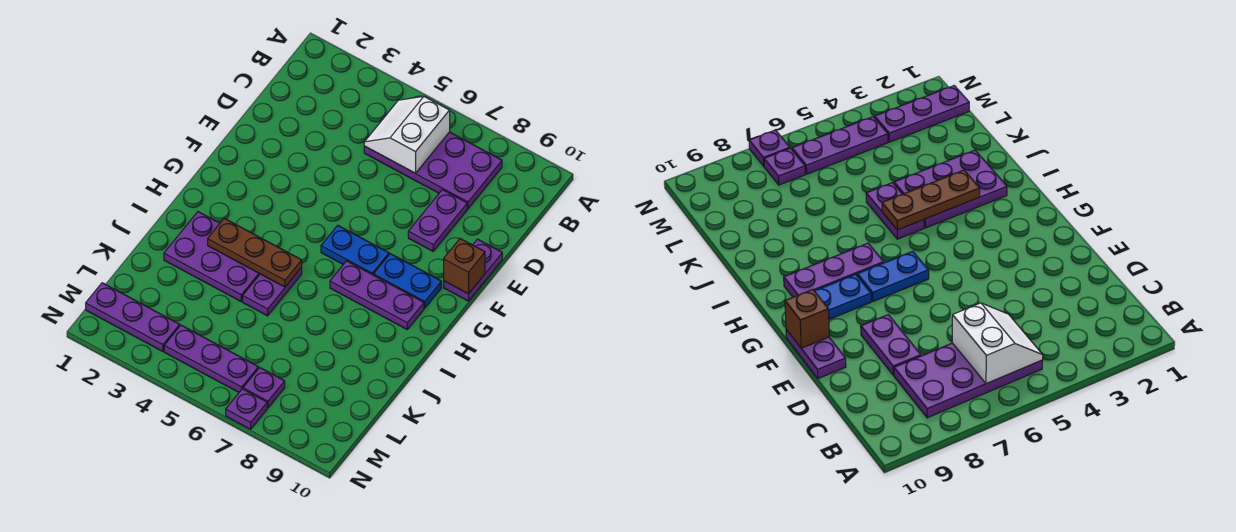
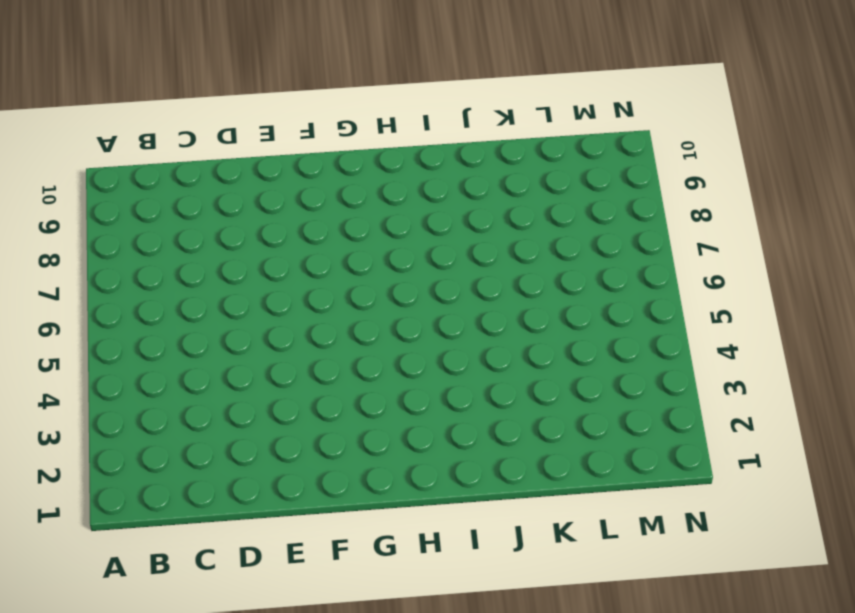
none -> purple plate B5:C8 level 1
none -> purple plate D8:E8 level 1
none -> purple plate E10:F10 level 1

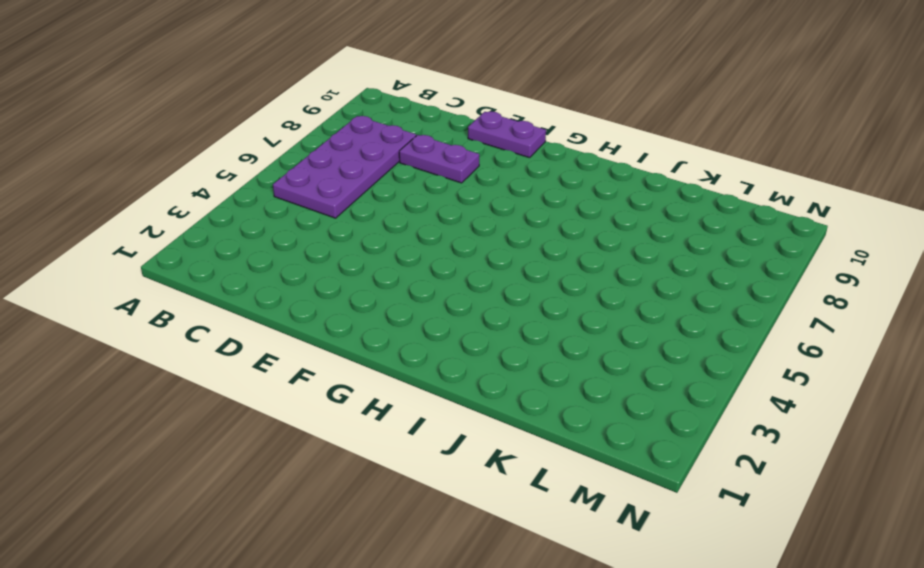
none -> blue plate G6:G7 level 1
none -> blue plate G8:G9 level 1
none -> purple plate H7:H9 level 1

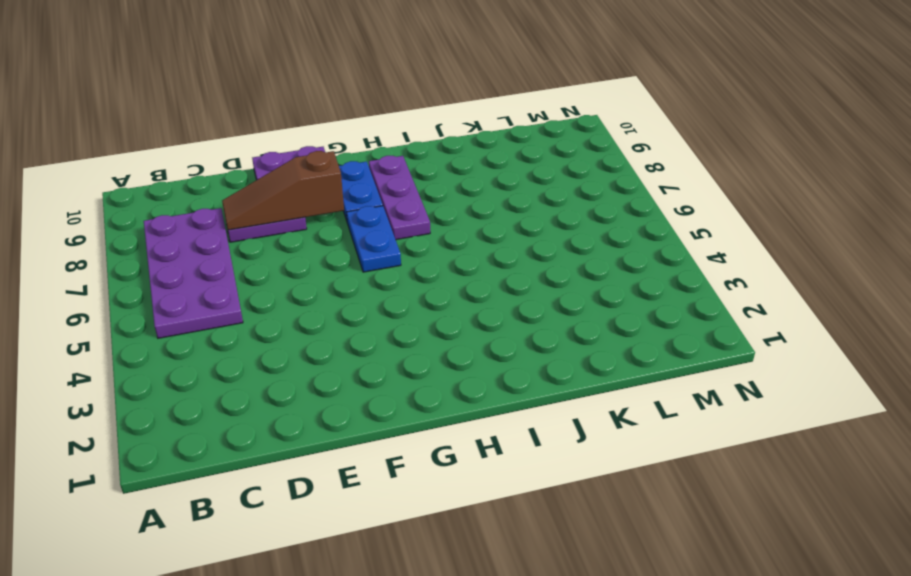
brown slope D8:F8 level 2 top F -> none
none -> purple plate I2:J4 level 1
none -> purple plate I5:J5 level 1
none -> purple plate M1:M3 level 1

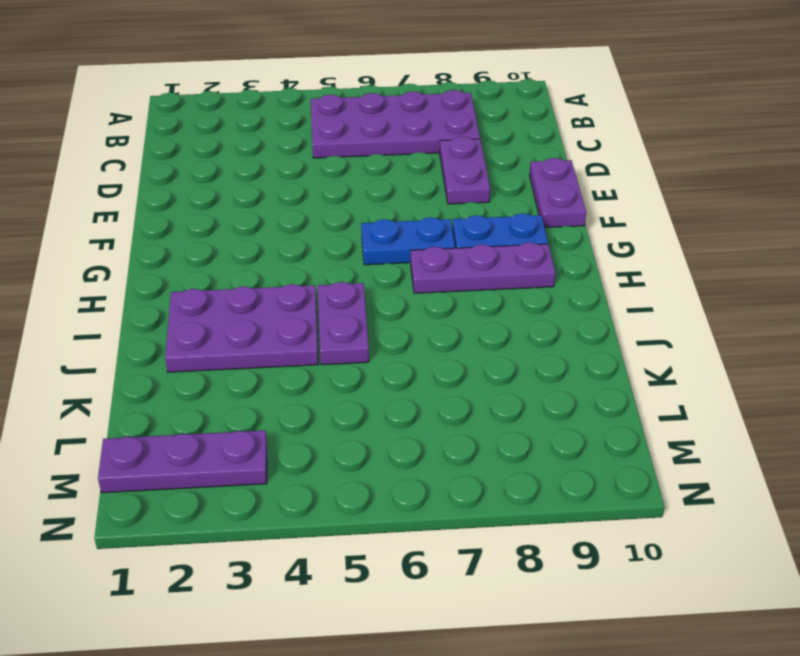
none -> purple plate M4:M6 level 1
none -> purple plate M7 level 1
none -> purple plate N7 level 1

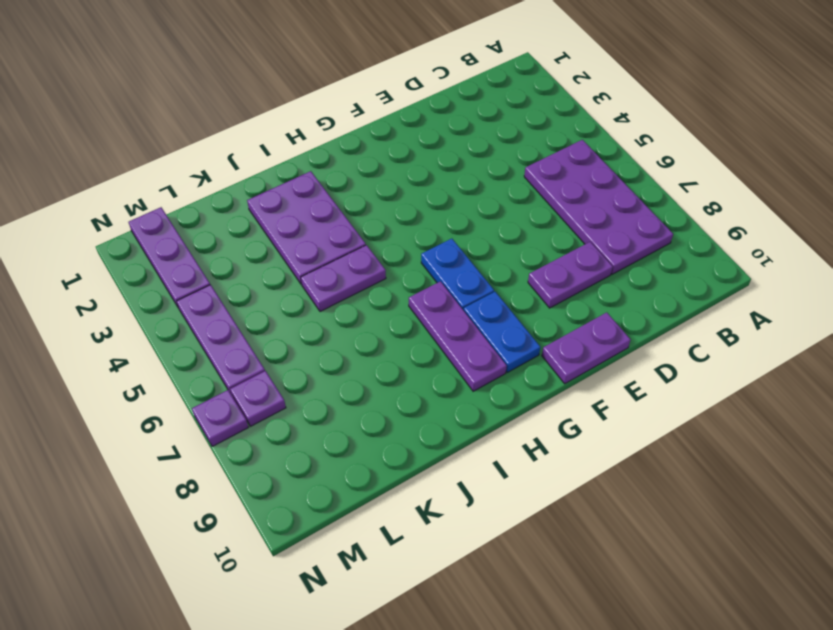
none -> white slope B5:C6 level 2 top 6
none -> brown brick F10 level 2
none -> brown plate I3:I5 level 2

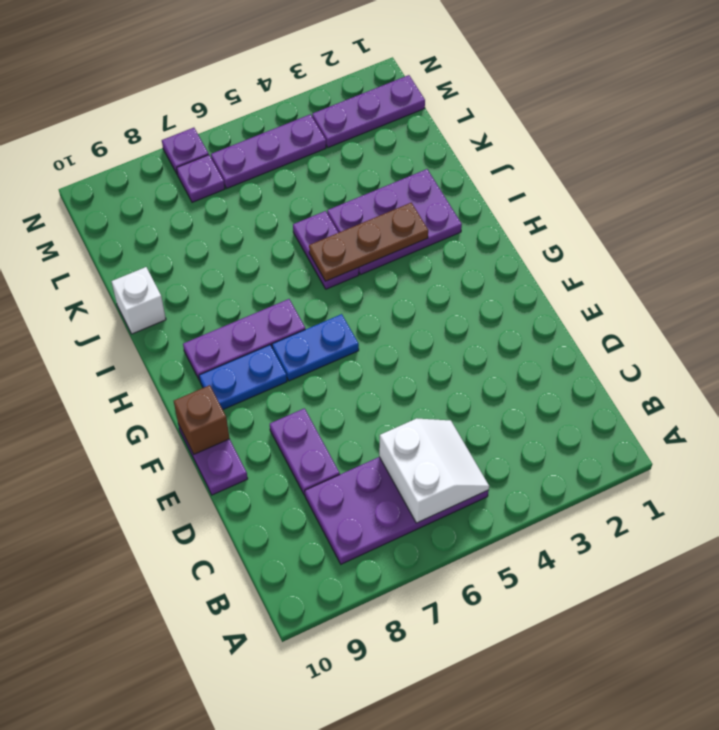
white brick J10 level 1 -> none

